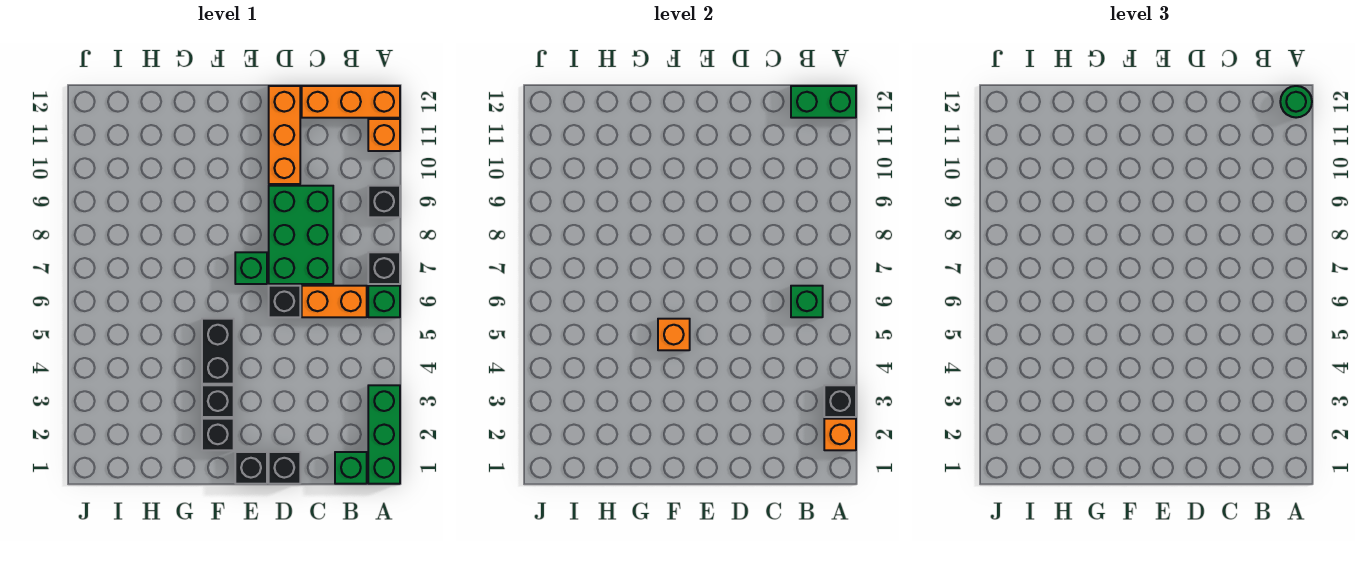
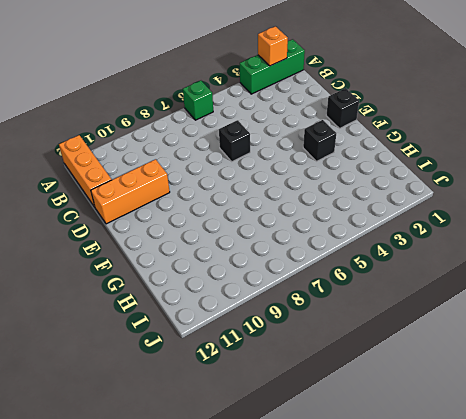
none -> black brick A7 level 1
none -> black brick A9 level 1
none -> orange brick A11 level 1

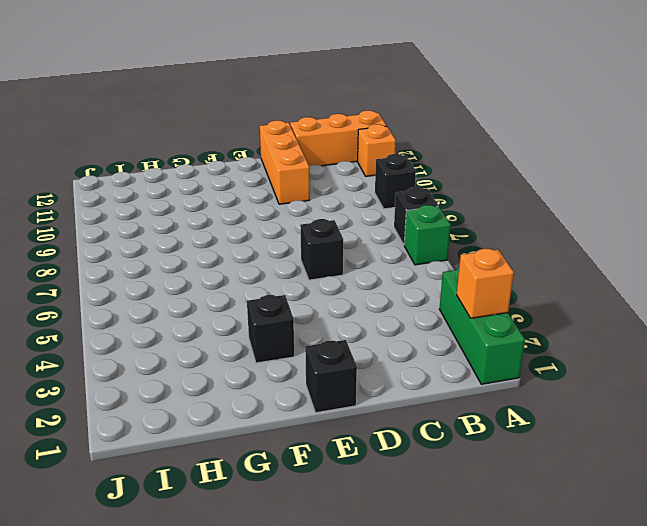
none -> green brick B1 level 1
none -> orange brick B6:C6 level 1
none -> green brick C7:D9 level 1

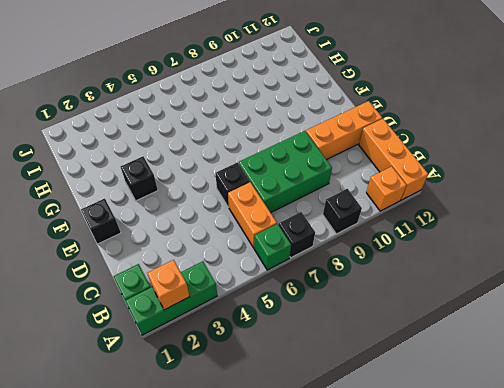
none -> black brick D1 level 1
none -> green brick E7 level 1
none -> black brick F2 level 1

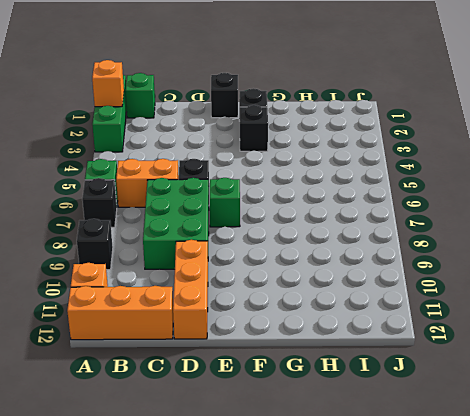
none -> black brick D1 level 1
none -> black brick F4:F5 level 1
none -> black brick A3 level 2

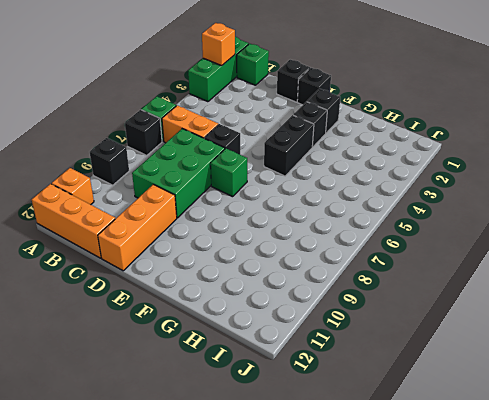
none -> black brick A3 level 2
none -> green brick A12:B12 level 2
none -> green brick B6 level 2

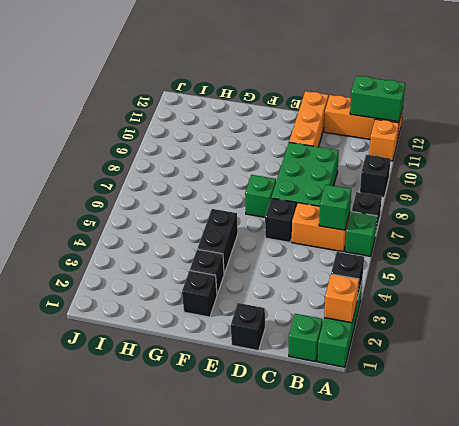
none -> black brick E1 level 1
none -> orange brick F5 level 2
none -> green round brick A12 level 3

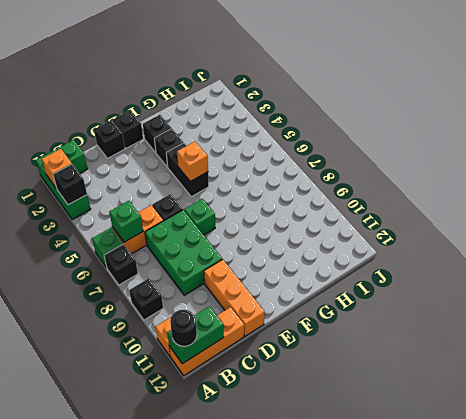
black round brick A12 level 3 -> green round brick A12 level 3

